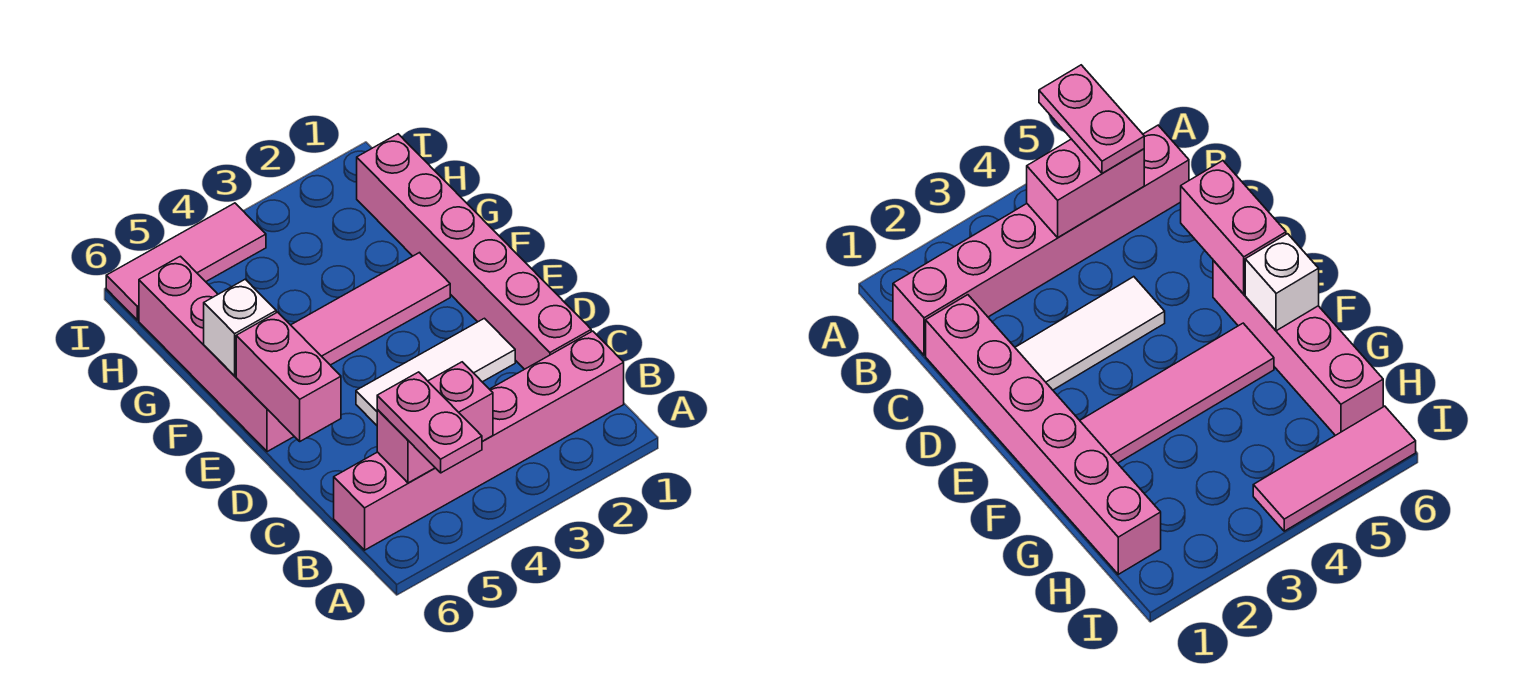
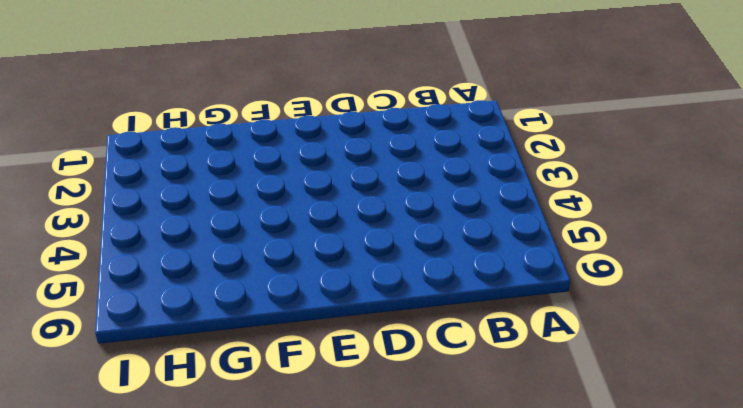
none -> pink brick B1:B6 level 1
none -> pink brick C1:H1 level 1

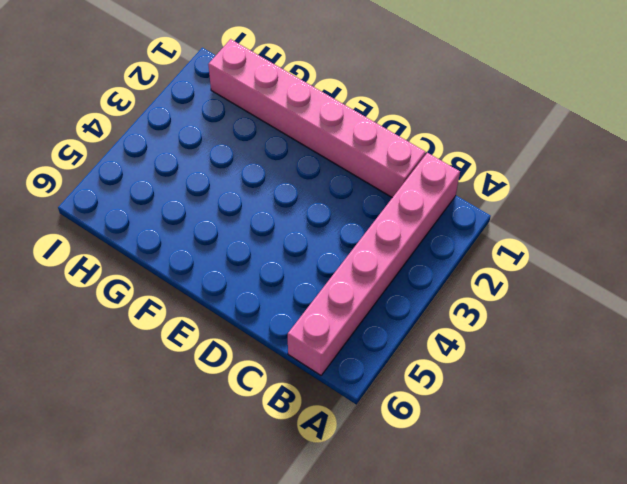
none -> white tile D2:D4 level 1
none -> pink brick E6:H6 level 1

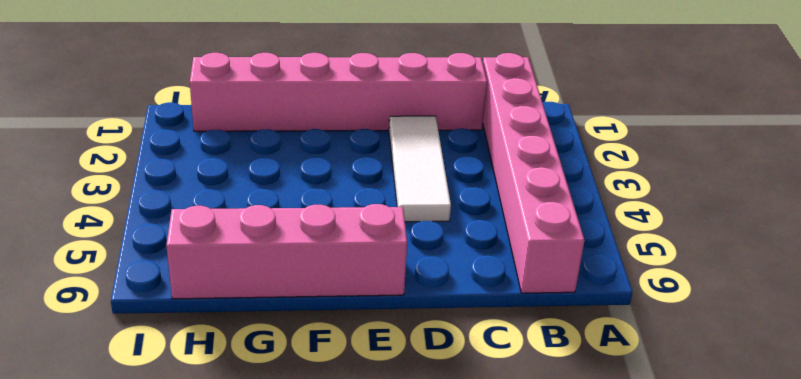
none -> pink tile F2:F5 level 1
none -> pink tile I4:I6 level 1

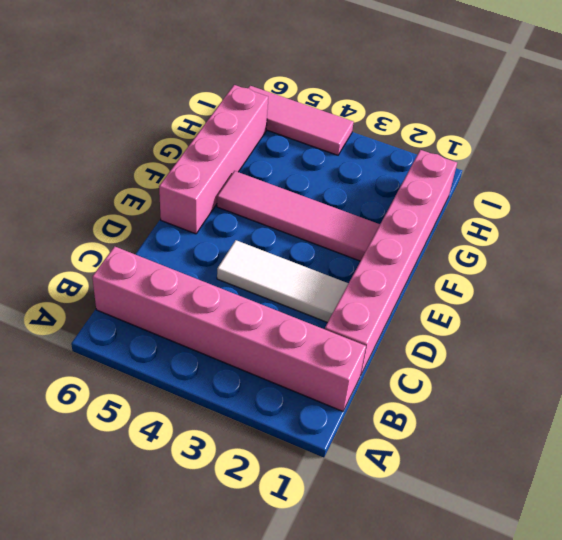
none -> pink brick B4:B5 level 2
none -> pink brick D6:E6 level 2

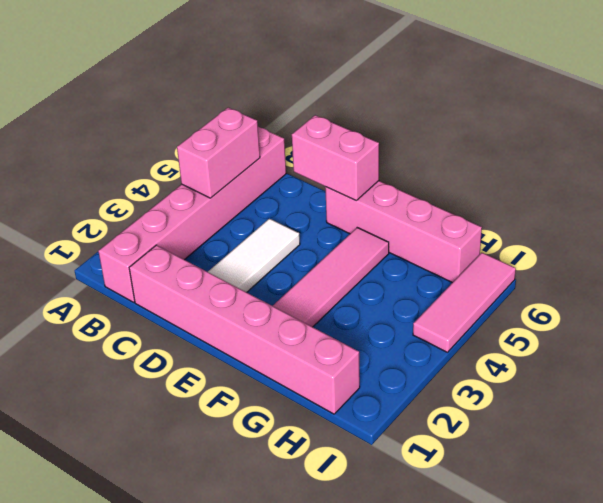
none -> white brick F6 level 2
none -> pink plate A5:B5 level 3

